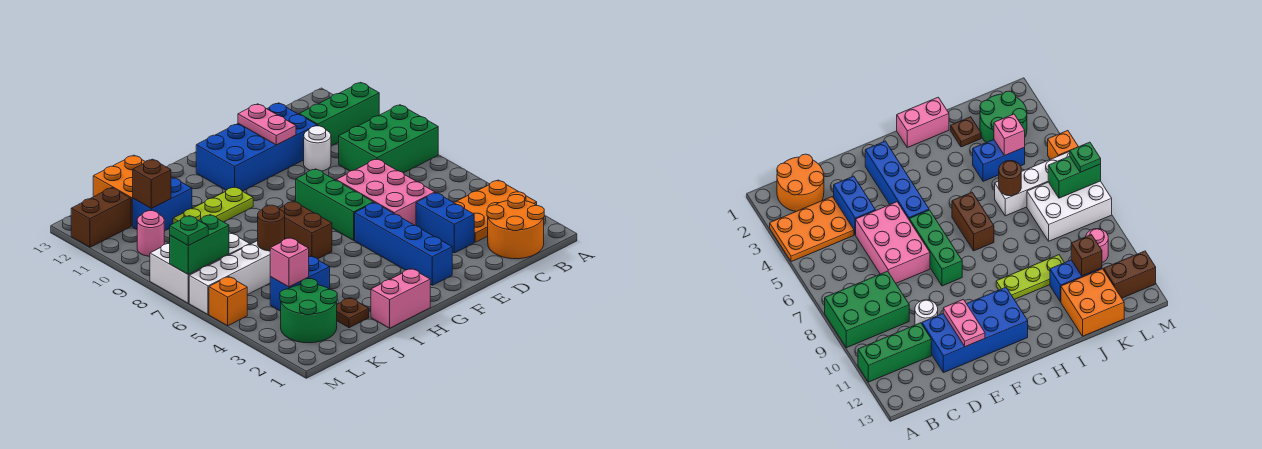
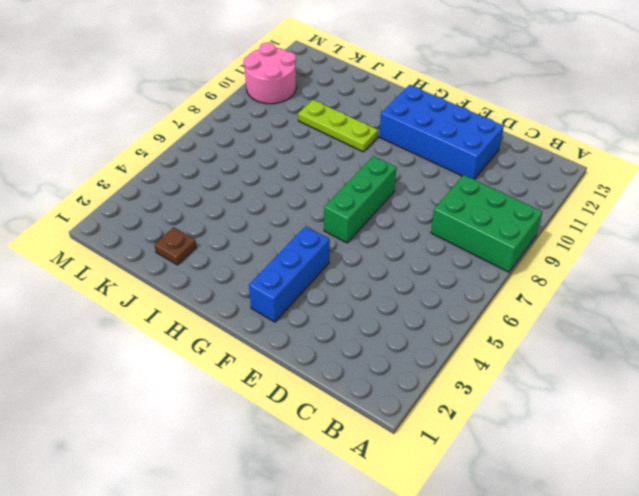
blue brick F2:F4 level 1 -> blue brick F2:F5 level 1
pink round brick L10:M11 level 1 -> pink round brick L10 level 1
none -> orange plate A3:C4 level 1
none -> green brick A11:C11 level 1
none -> orange round brick B1:C2 level 1

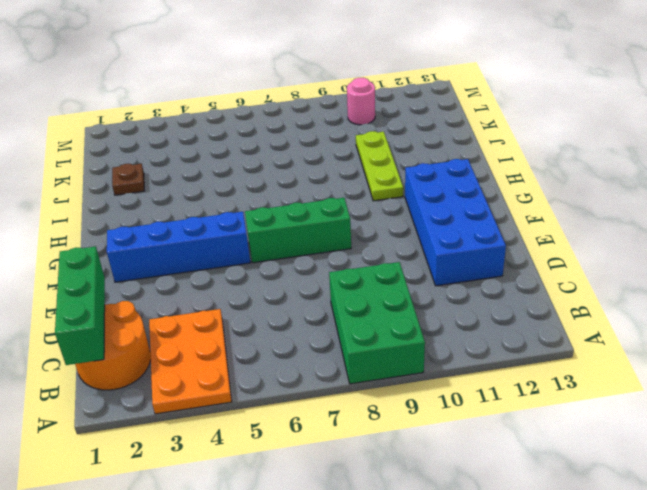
green brick B1:D1 level 2 -> green brick A11:C11 level 1
none -> blue brick D3:D4 level 1
none -> pink brick D5:E7 level 1
none -> white round brick D10 level 1

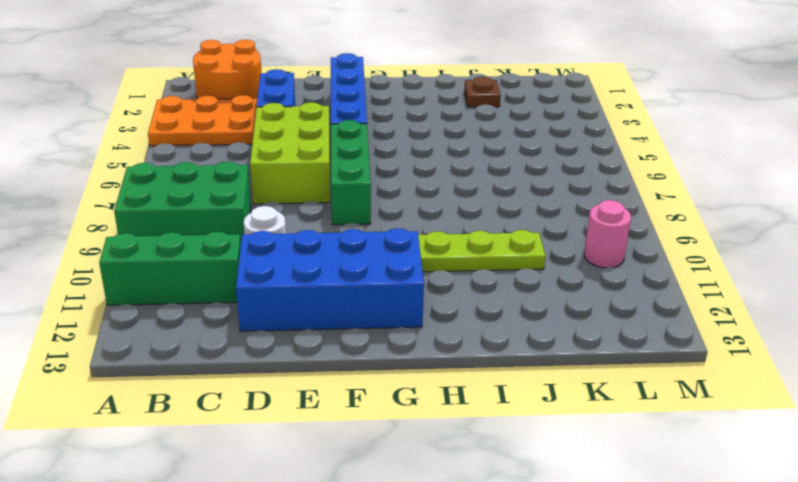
lime brick D5:E7 level 1 -> pink brick D5:E7 level 1
none -> pink brick H1:I1 level 1
none -> brown brick H6:H7 level 1
none -> blue brick J4:K4 level 1

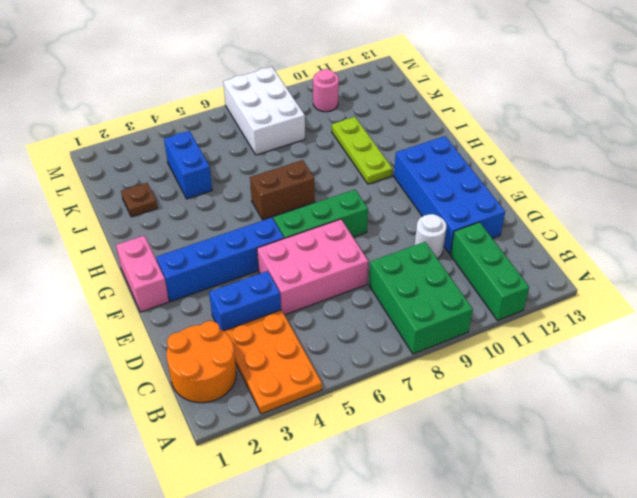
pink brick F1:G1 level 1 -> pink brick H1:I1 level 1
none -> white brick J6:M6 level 1
none -> blue brick J11:K11 level 1
none -> orange brick J12:K13 level 1

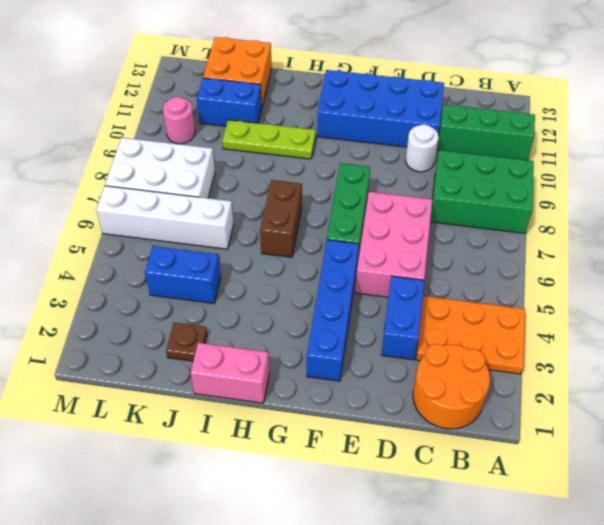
none -> green round brick K2:L3 level 1
none -> brown brick L12:M12 level 1
none -> orange brick M5 level 1

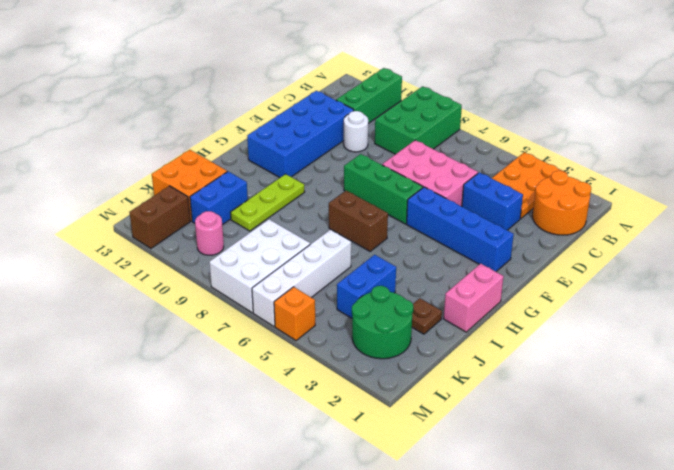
none -> pink plate E11:E12 level 2
none -> brown round brick J6 level 2
none -> pink brick K4 level 2

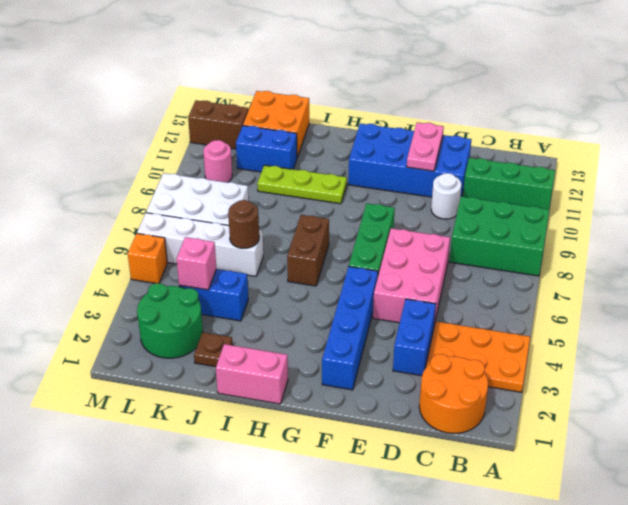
none -> brown brick K11 level 2
none -> green brick L7:M7 level 2
none -> green plate M7 level 3

